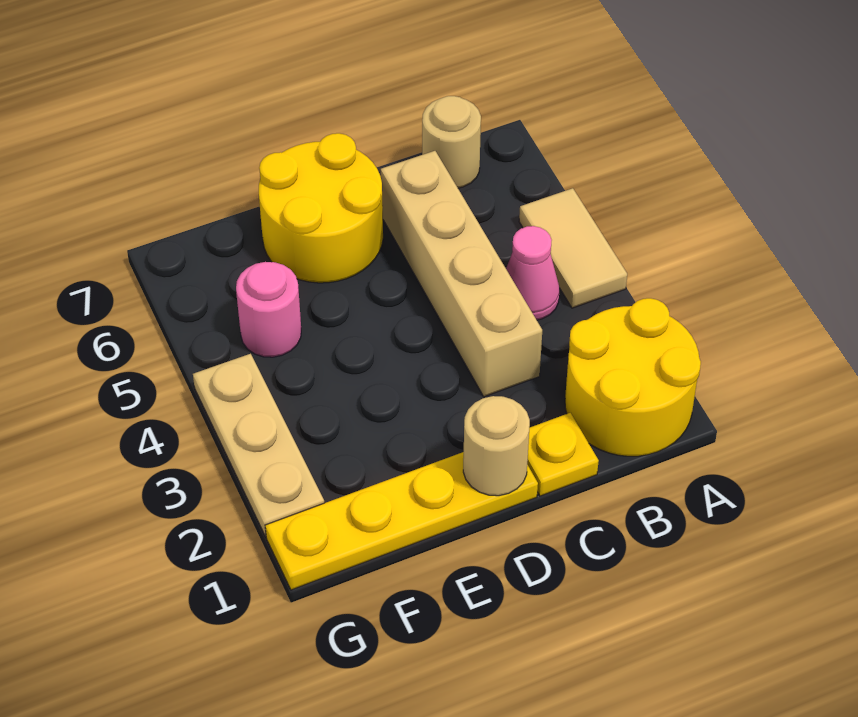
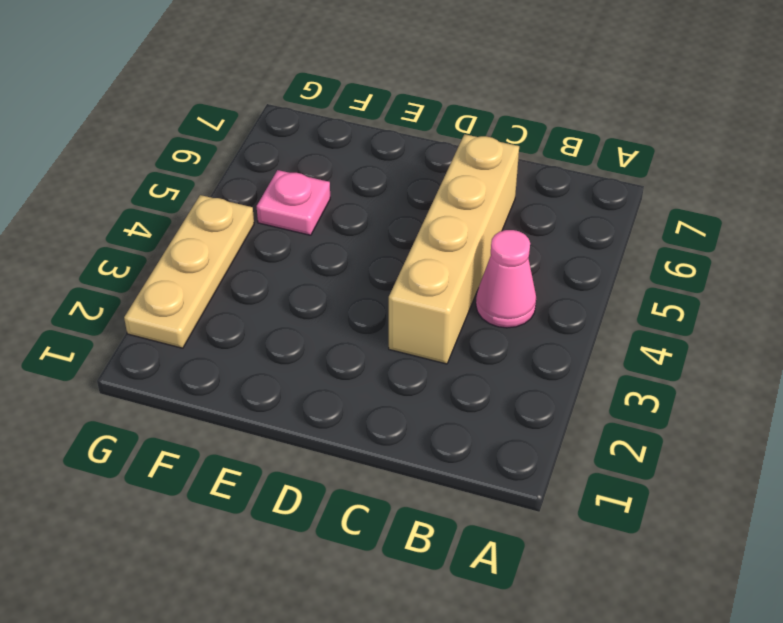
pink plate F5 level 1 -> pink round brick F5 level 1
none -> yellow round brick A1:B2 level 1
none -> tan tile A4:A5 level 1

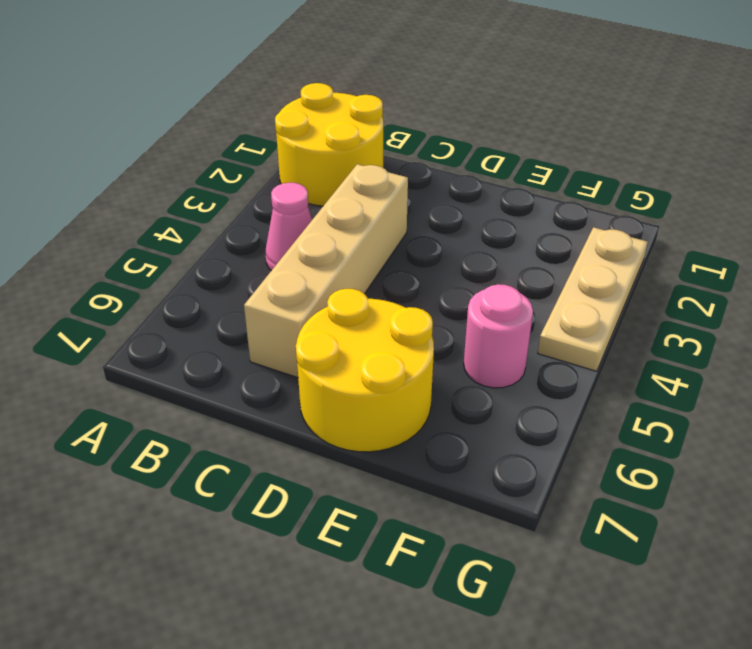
none -> tan tile A4:A5 level 1
none -> tan round brick B7 level 1

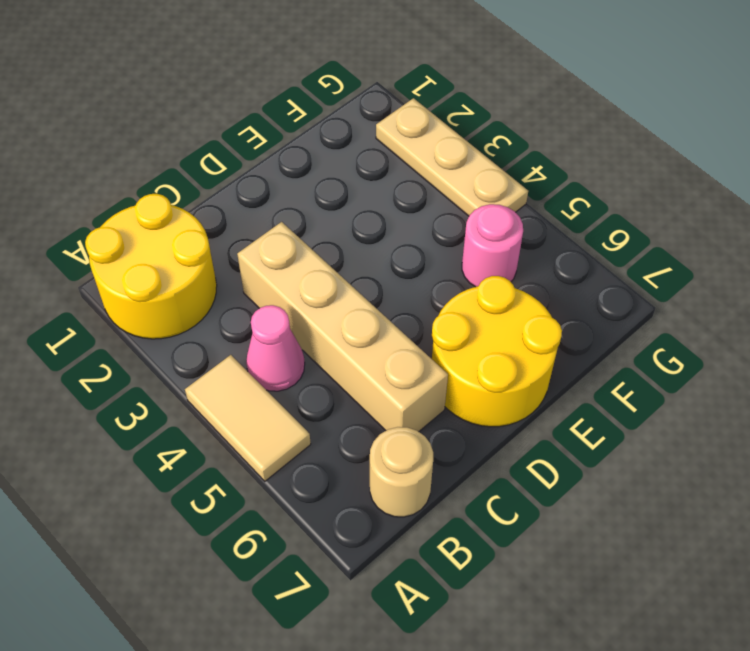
none -> yellow plate C1 level 1
none -> yellow plate D1:G1 level 1

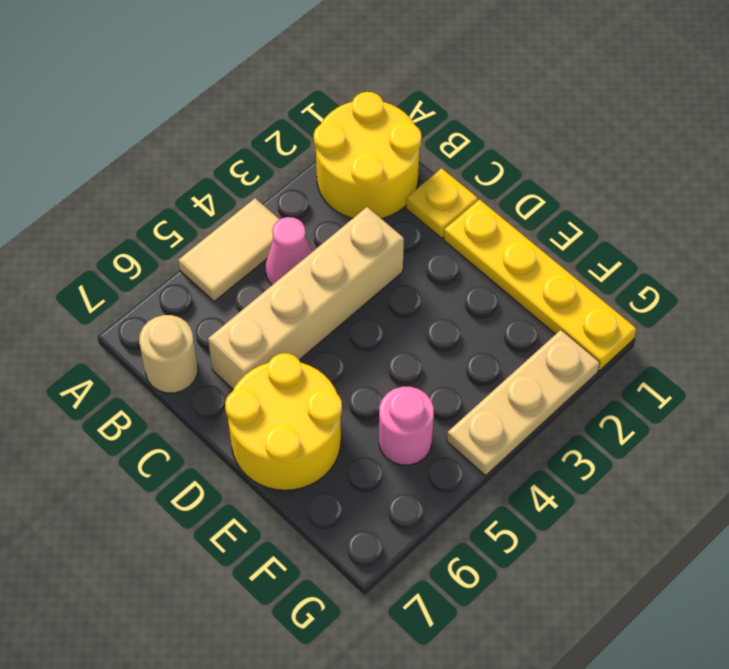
none -> tan round brick D1 level 2

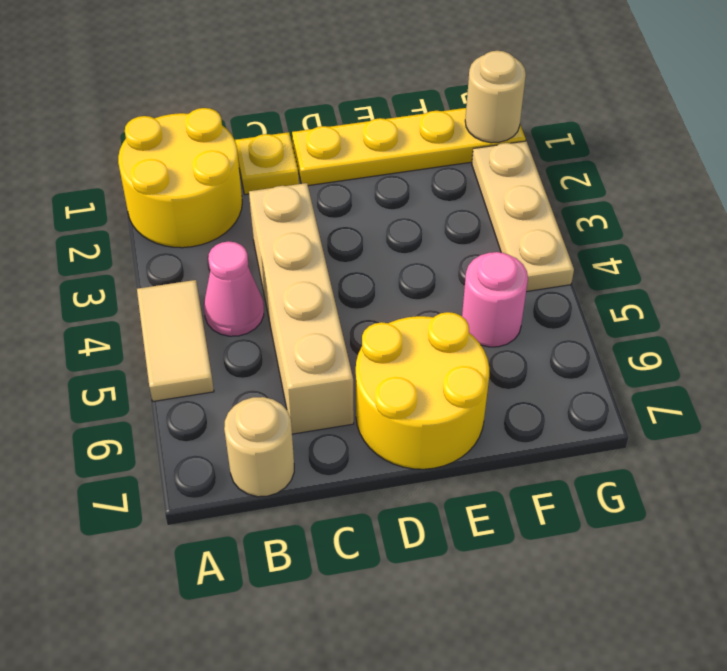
tan round brick G1 level 2 -> tan round brick D1 level 2

